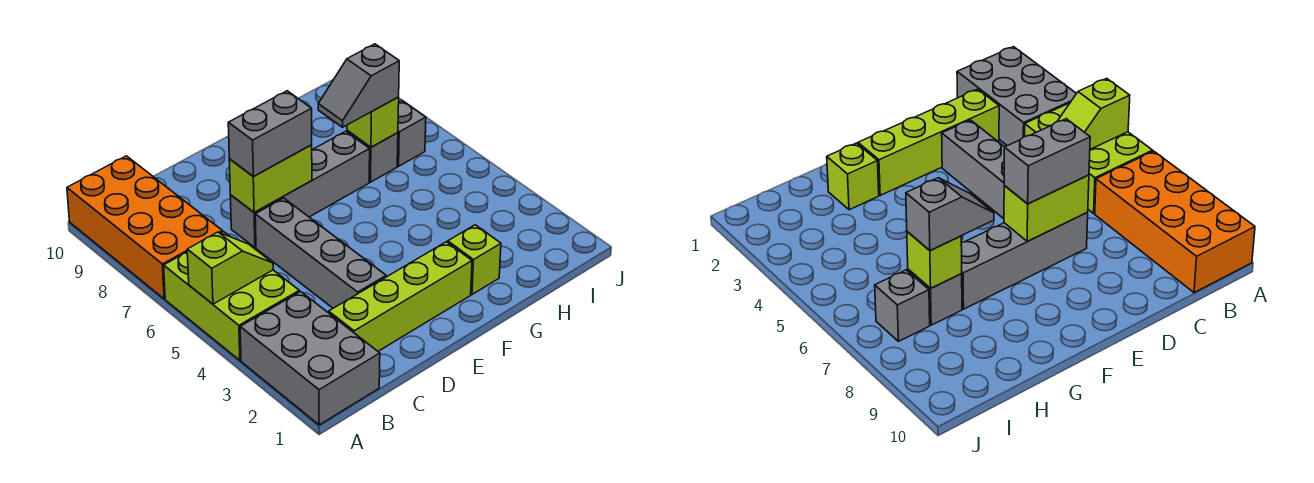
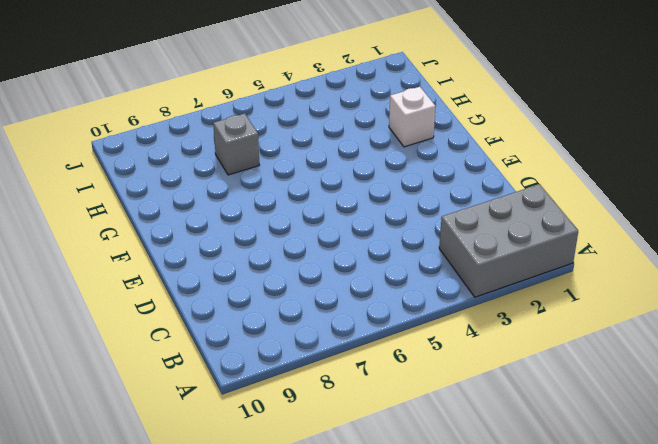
white brick G2 level 1 -> lime brick G2 level 1
none -> lime brick A4:B6 level 1
none -> orange brick A7:B10 level 1
none -> lime brick C2:F2 level 1

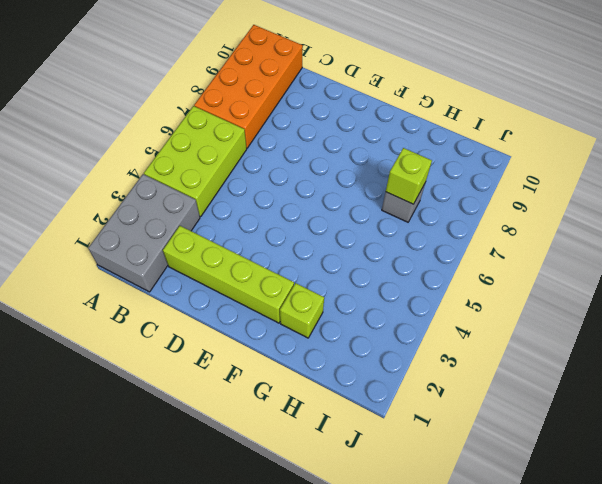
none -> grey brick D3:D6 level 1
none -> grey brick D7:G7 level 1
none -> grey brick I7 level 1

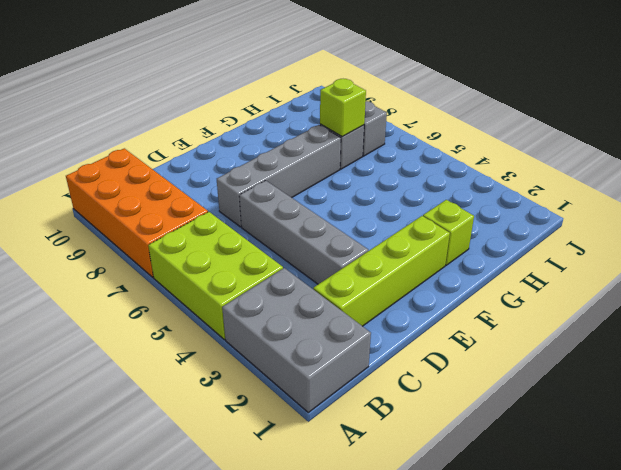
none -> lime slope A5:B5 level 2 top A
none -> lime brick D7:E7 level 2
none -> grey brick D7:E7 level 3

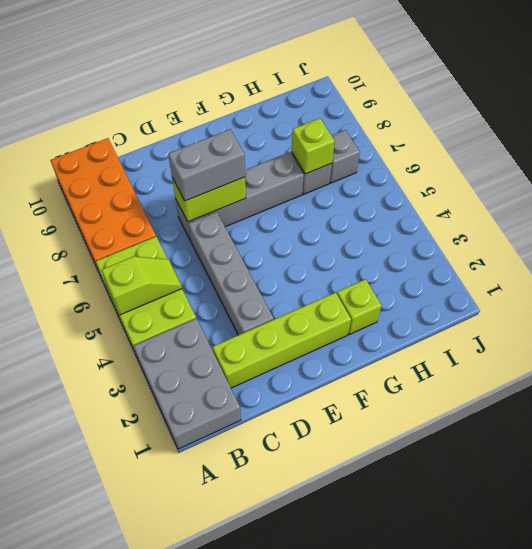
none -> grey slope G7:H7 level 3 top H

